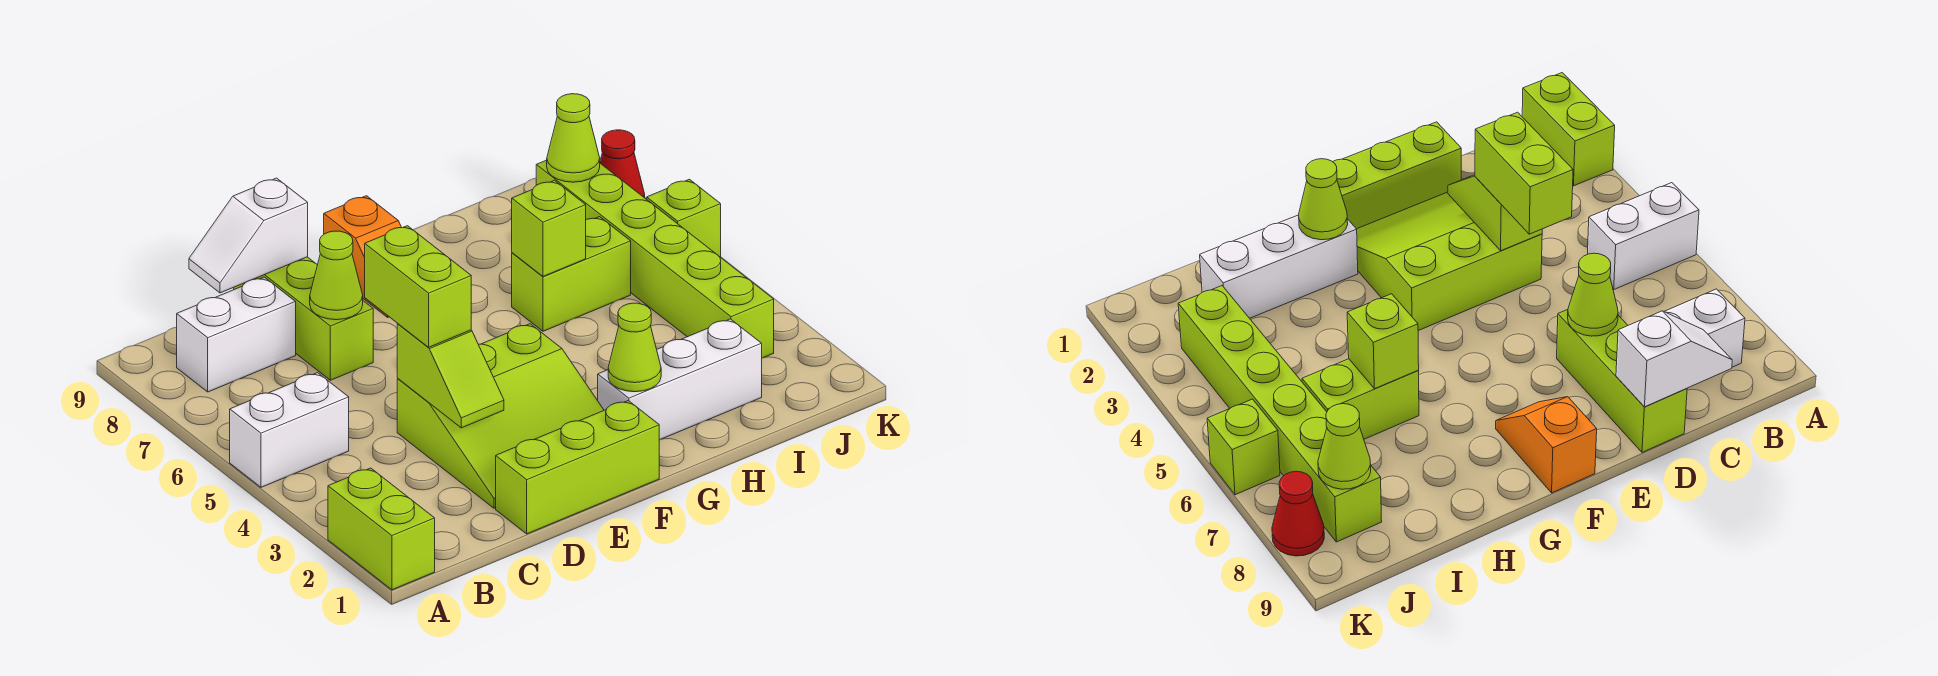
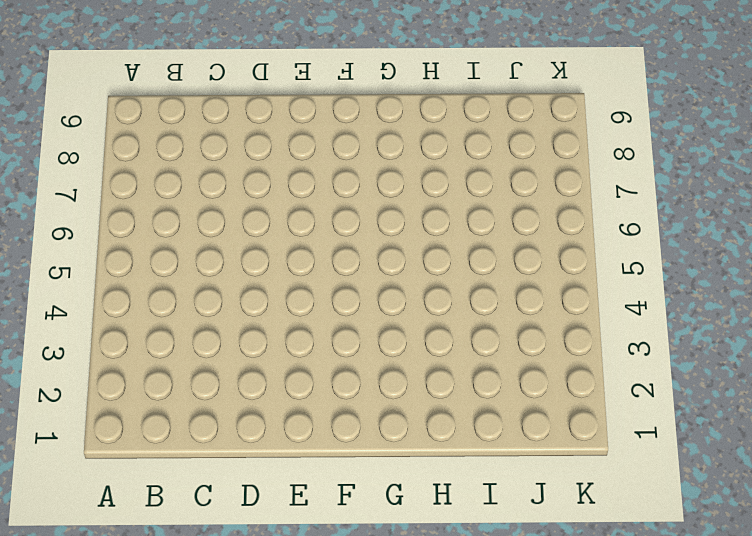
none -> lime brick A1:A2 level 1
none -> white brick A5:B5 level 1
none -> white brick B8:C8 level 1

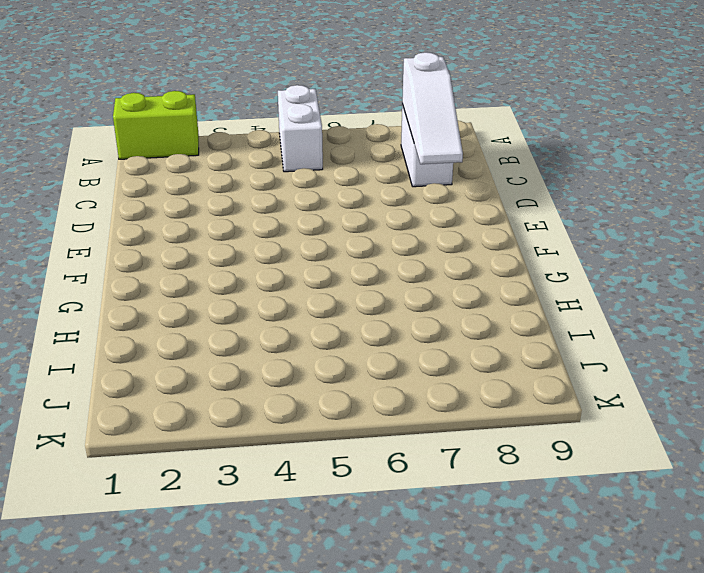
white slope B8:D8 level 2 top B -> none
none -> lime brick D1:F1 level 1
none -> lime slope D2:F4 level 1 top 4
none -> lime brick D7:D9 level 1

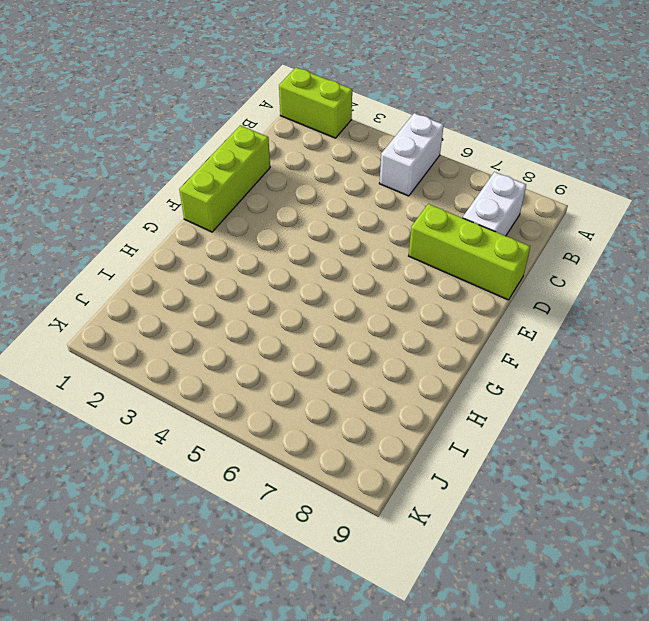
none -> lime slope D2:F4 level 1 top 4
none -> orange slope F8:F9 level 1 top 9
none -> white brick G2:I2 level 1

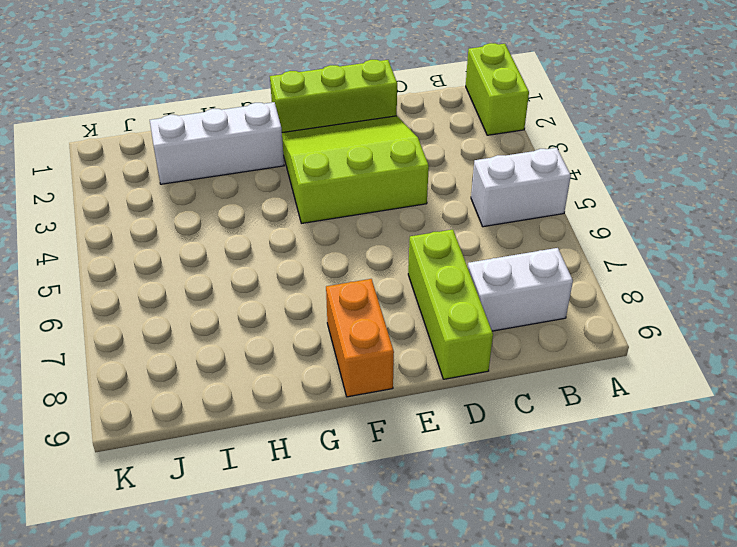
orange brick F8:F9 level 1 -> orange slope F8:F9 level 1 top 9
none -> lime brick H6:I6 level 1
none -> lime brick J3:J8 level 1
none -> lime brick K6 level 1

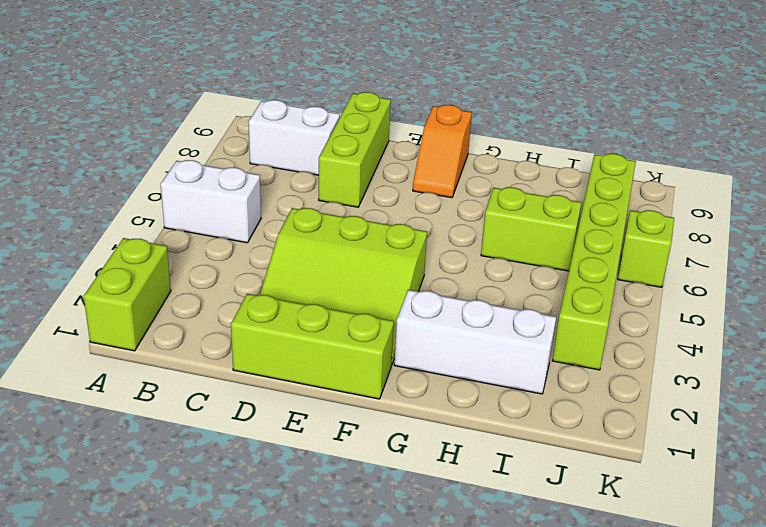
none -> red cone K8 level 1
none -> white slope C9:D9 level 2 top D
none -> lime slope D3:D4 level 2 top 4

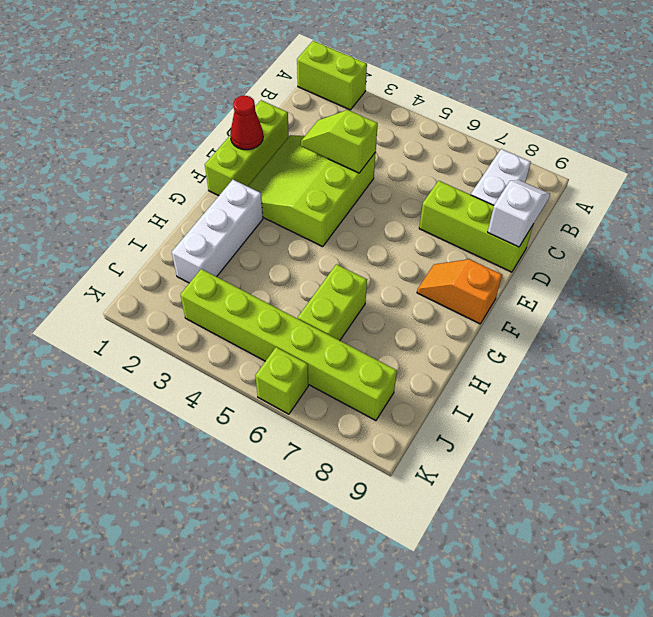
red cone E1 level 2 -> red cone K8 level 1
none -> white brick A5:B5 level 1
none -> lime cone D7 level 2
none -> lime cone G2 level 2

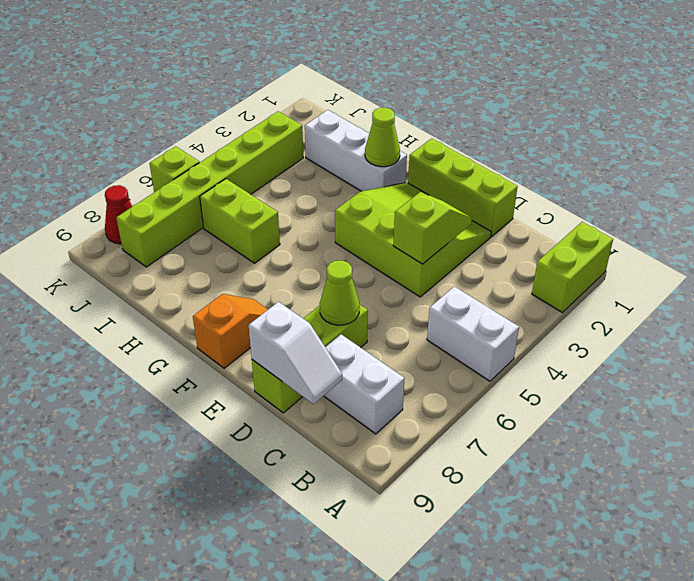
none -> lime brick H6 level 2
none -> lime cone J8 level 2
none -> lime brick D4:D5 level 3

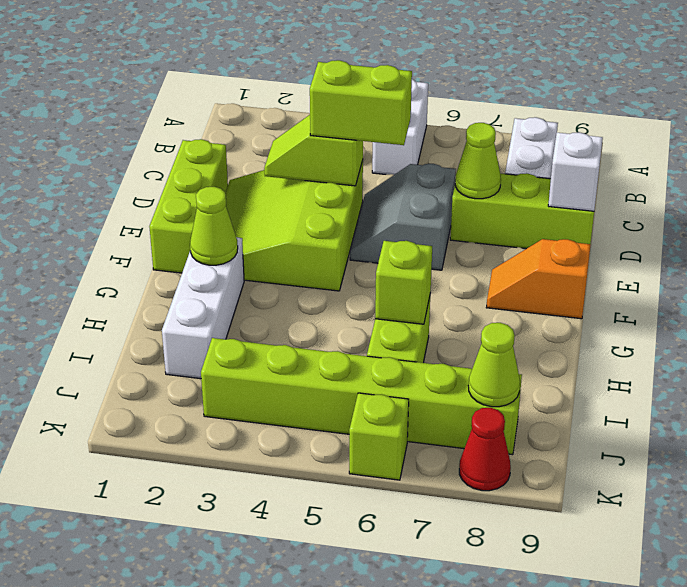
grey slope D5:E6 level 1 top 6 -> none
none -> lime brick A1:A2 level 1

